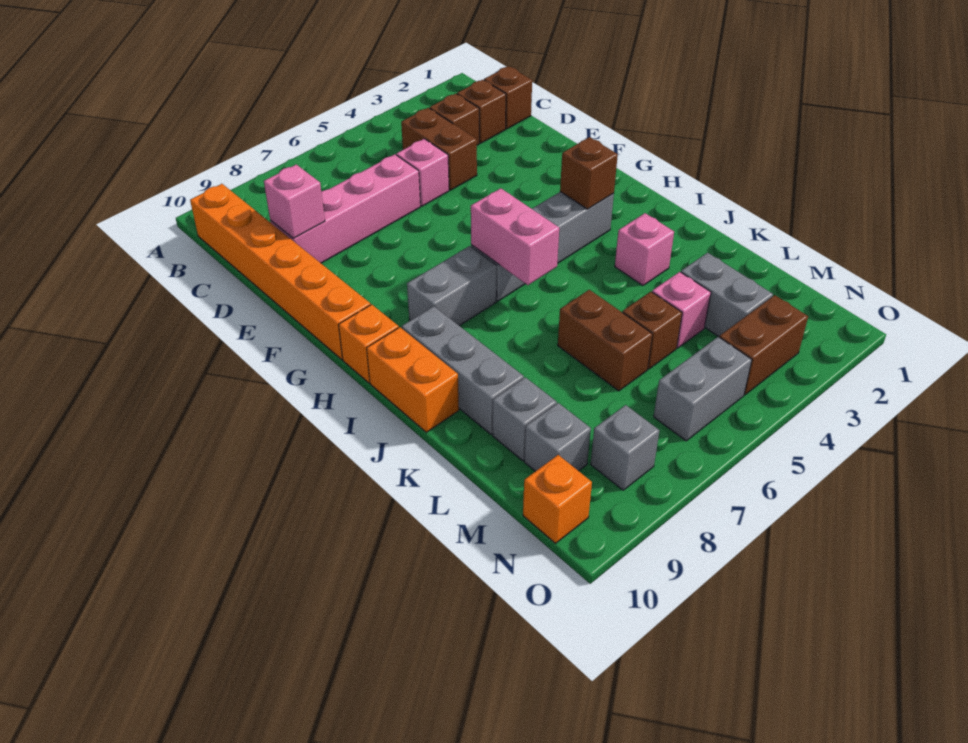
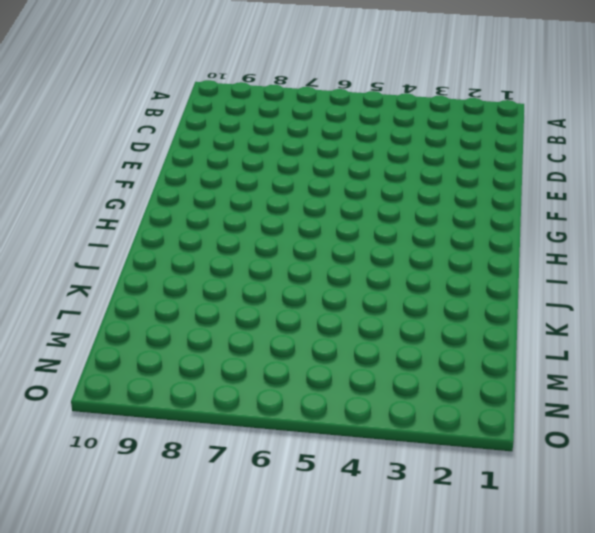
none -> orange brick B10:G10 level 1
none -> brown brick C1 level 1
none -> brown brick C2 level 1

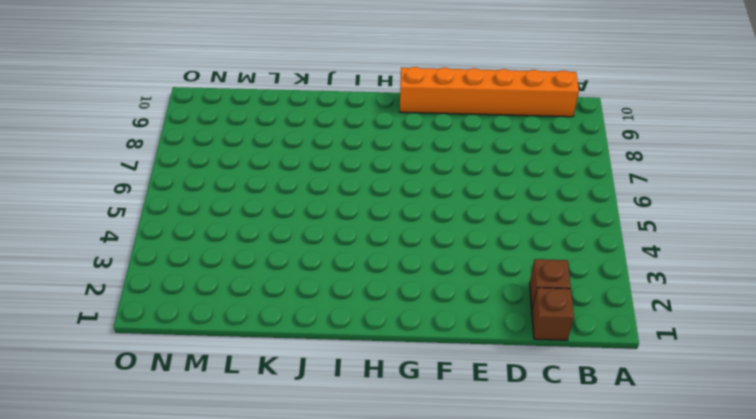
none -> brown brick C3 level 1
none -> brown brick C4:D4 level 1
none -> pink brick D5 level 1

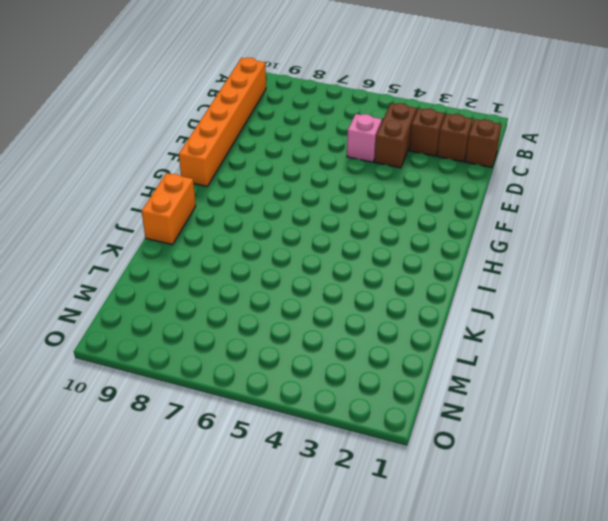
none -> pink brick D6:D9 level 1
none -> grey brick H3:H6 level 1
none -> grey brick H7:H8 level 1

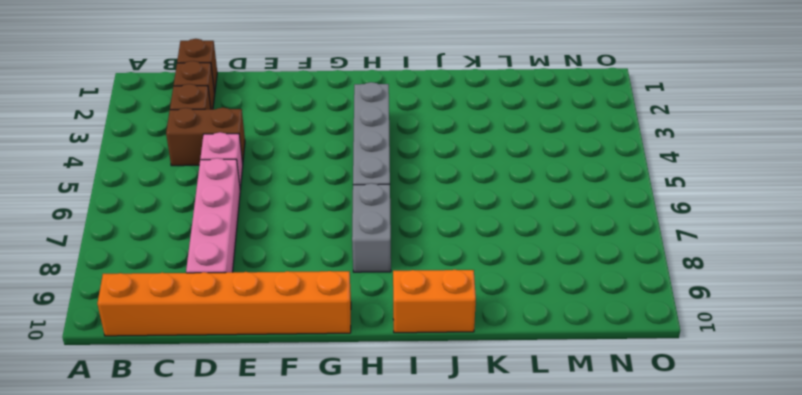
none -> orange brick H10 level 1
none -> grey brick I9:K9 level 1
none -> pink brick J3 level 1

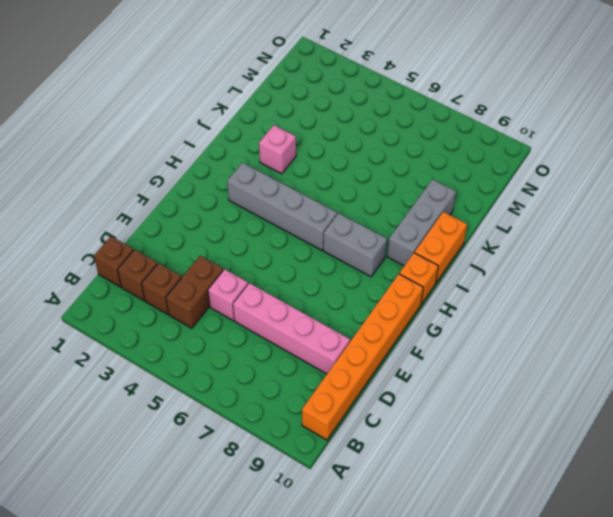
none -> brown brick K6:L6 level 1
none -> grey brick L3:M3 level 1
none -> pink brick L4 level 1

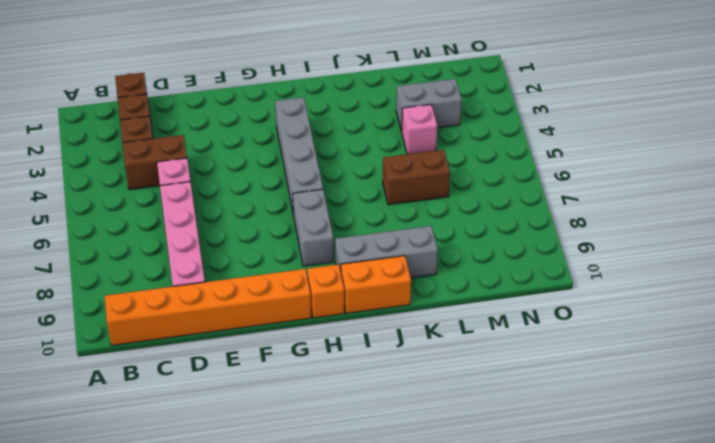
none -> pink brick J3 level 1
none -> brown brick L5 level 1
none -> grey brick L9 level 1

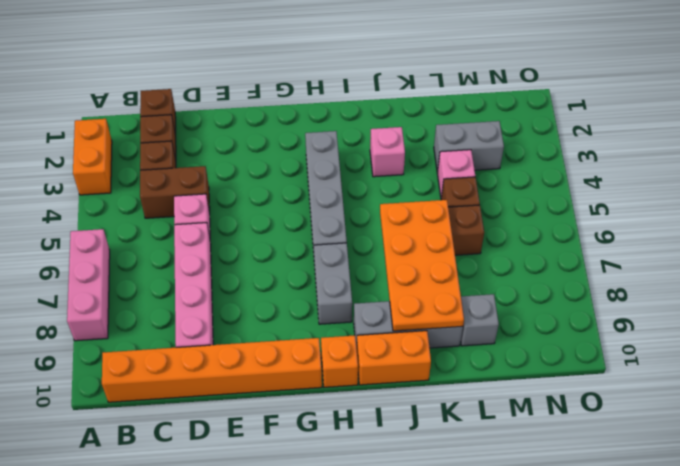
orange brick A2:A3 level 1 -> none
pink brick A6:A8 level 1 -> none
orange plate J6:K9 level 2 -> none
none -> grey brick M9 level 1
none -> brown brick N3:N4 level 1
none -> grey brick N5:N6 level 1

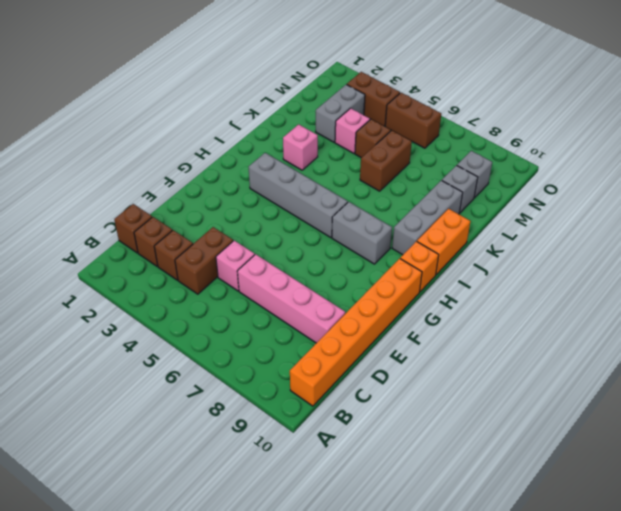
brown brick N5:N6 level 1 -> grey brick N5:N6 level 1
none -> grey brick N8 level 1
none -> orange brick N10 level 1
none -> pink brick D9 level 2

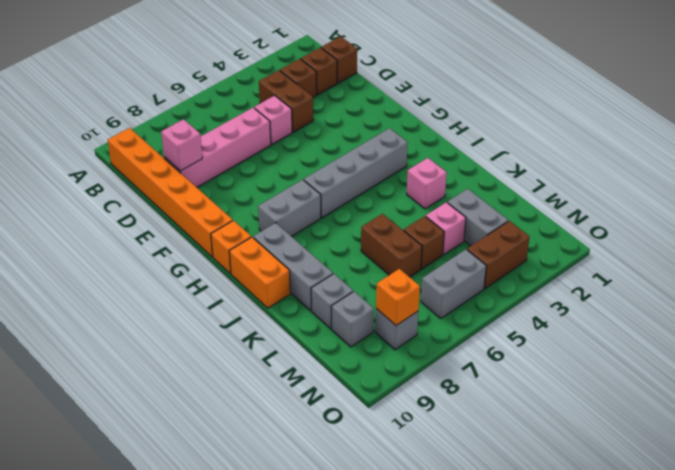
orange brick N8 level 2 -> orange brick N10 level 1
none -> brown brick H3 level 2
none -> pink brick H6:I6 level 2

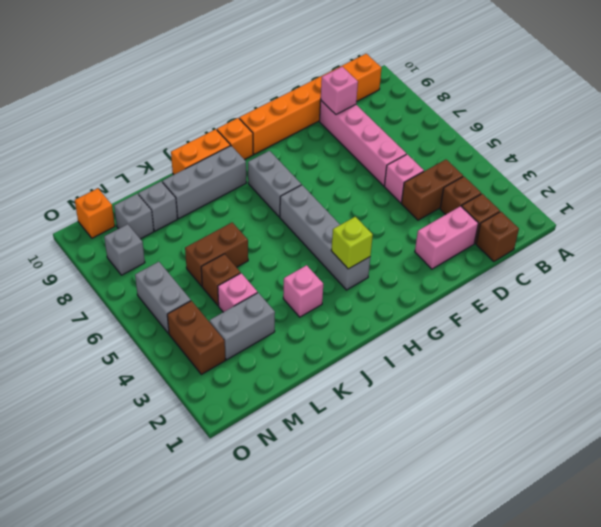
pink brick D2:E2 level 1 -> pink brick H6:I6 level 2
lime brick H3 level 2 -> brown brick H3 level 2

